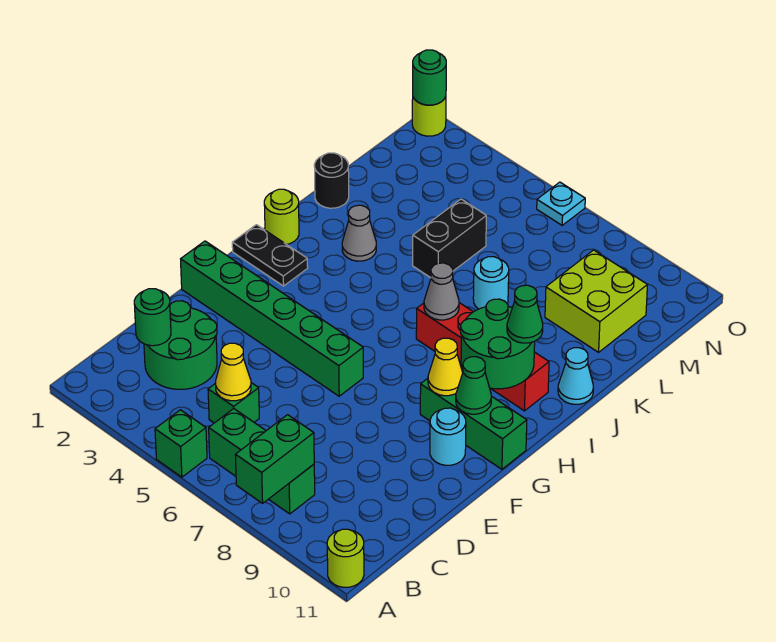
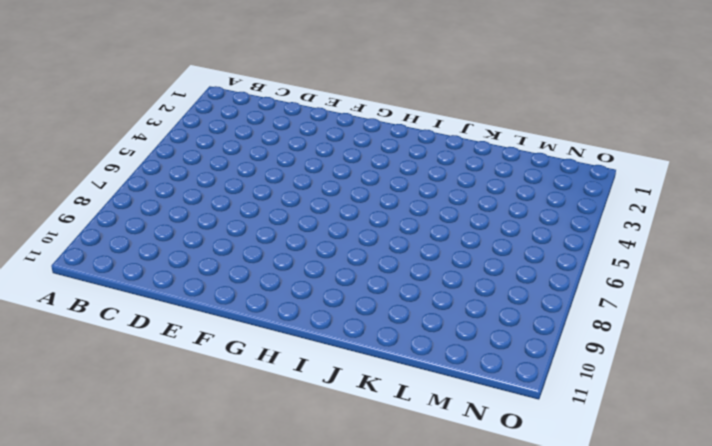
none -> green brick A5 level 1
none -> lime round brick A11 level 1
none -> green brick B6:B8 level 1

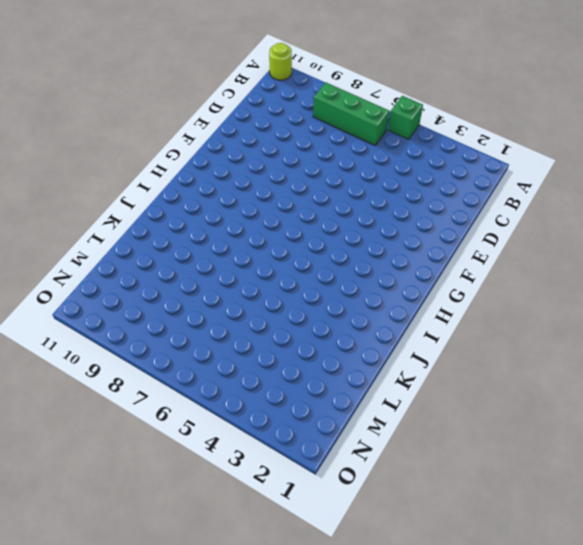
none -> green round brick C2:D3 level 1
none -> green brick C5 level 1
none -> green brick F1:F6 level 1

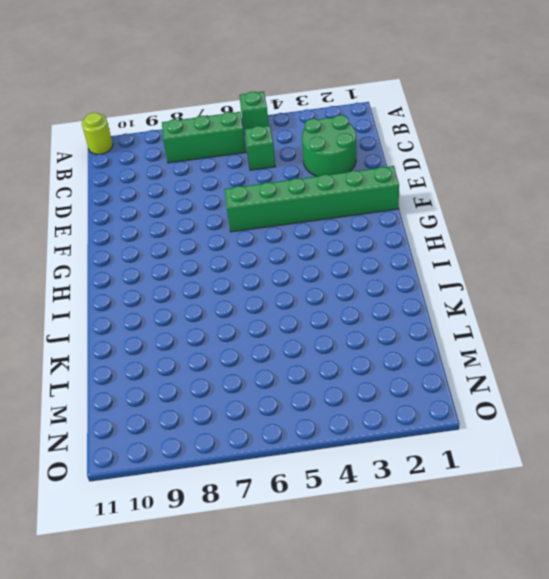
none -> cyan round brick F10 level 1
none -> green brick G9:G11 level 1
none -> black plate H1:H2 level 1

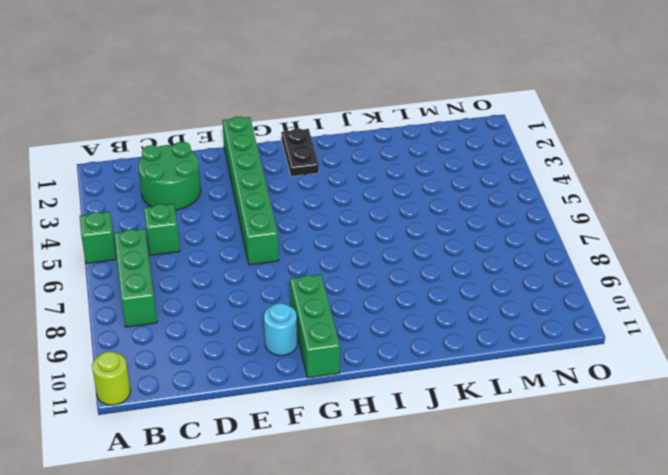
none -> lime round brick I1 level 1
none -> red brick I7:I10 level 1
none -> grey cone J3 level 1

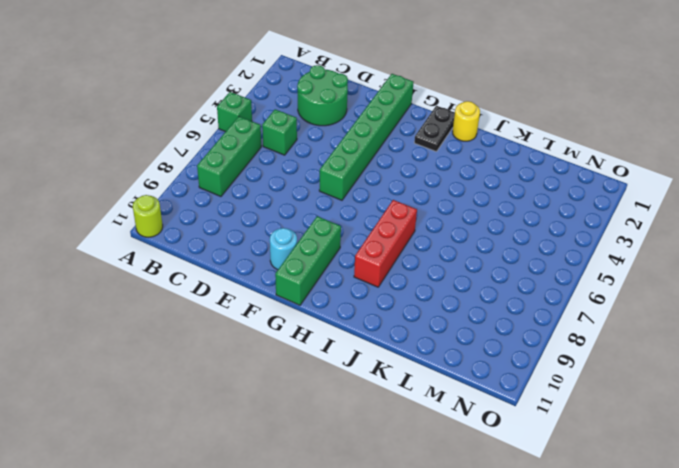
yellow round brick I1 level 1 -> lime round brick I1 level 1
red brick I7:I9 level 1 -> red brick I7:I10 level 1
none -> grey cone J3 level 1
none -> cyan cone J11 level 1
none -> black round brick K1 level 1

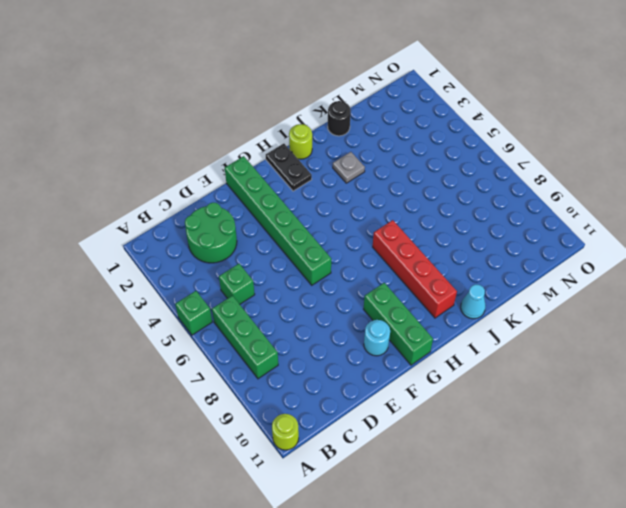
grey plate J3 level 1 -> grey cone J3 level 1
none -> black brick K5:L5 level 1
none -> cyan round brick K7 level 1
none -> lime brick L9:M10 level 1

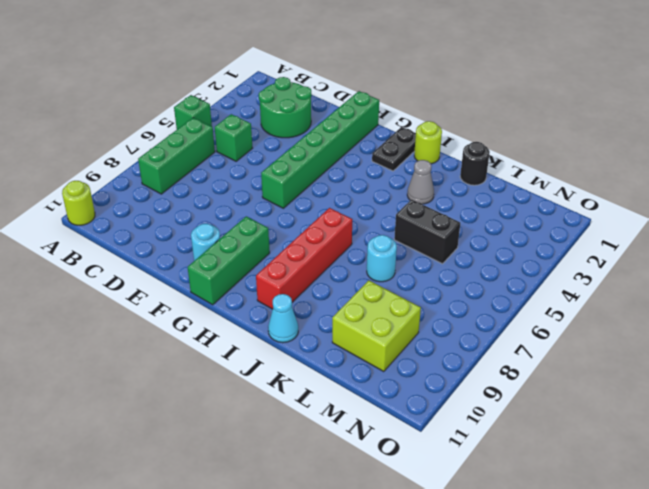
none -> lime round brick O1 level 1
none -> cyan plate O6 level 1
none -> green brick A8:B8 level 2

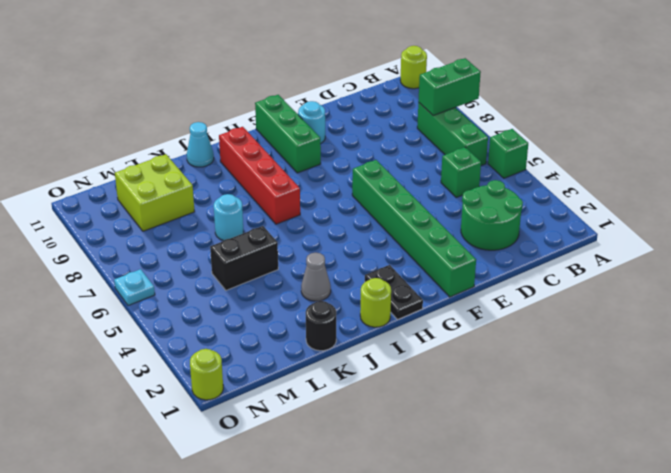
none -> green round brick C2 level 2
none -> yellow cone C5 level 2
none -> yellow cone G9 level 2

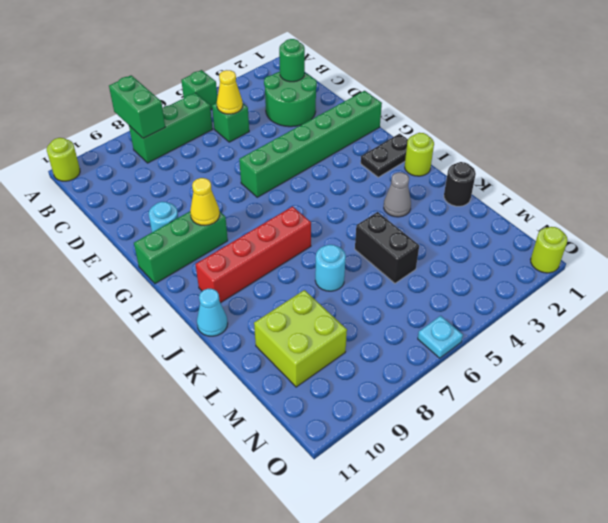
none -> green cone G10 level 2
none -> green round brick H9:I10 level 2
none -> grey cone I7 level 2

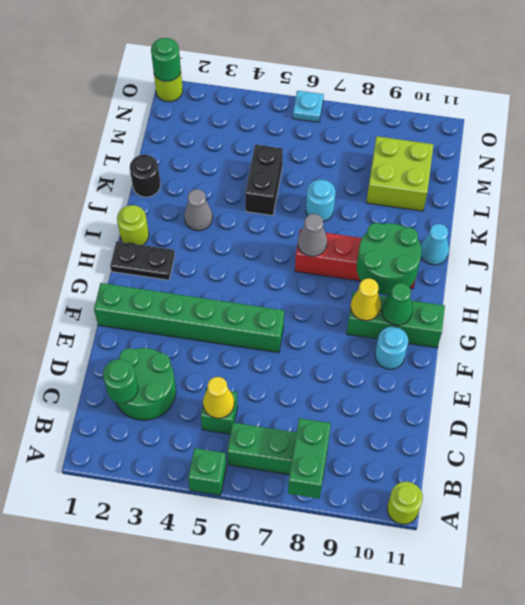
none -> green cone I10 level 3

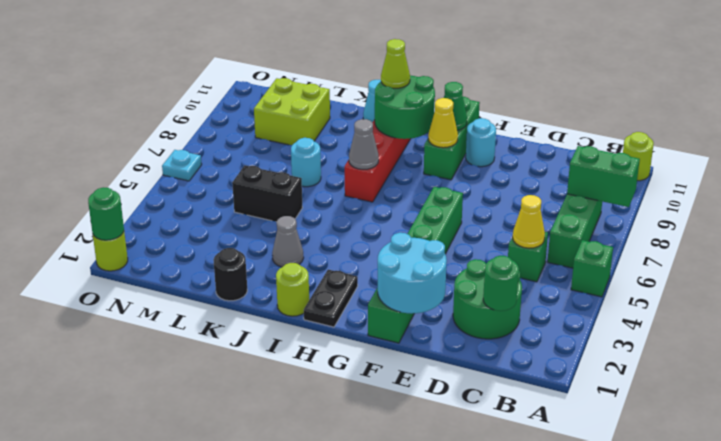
cyan round brick E1:F2 level 2 -> none
lime cone I10 level 3 -> green cone I10 level 3

